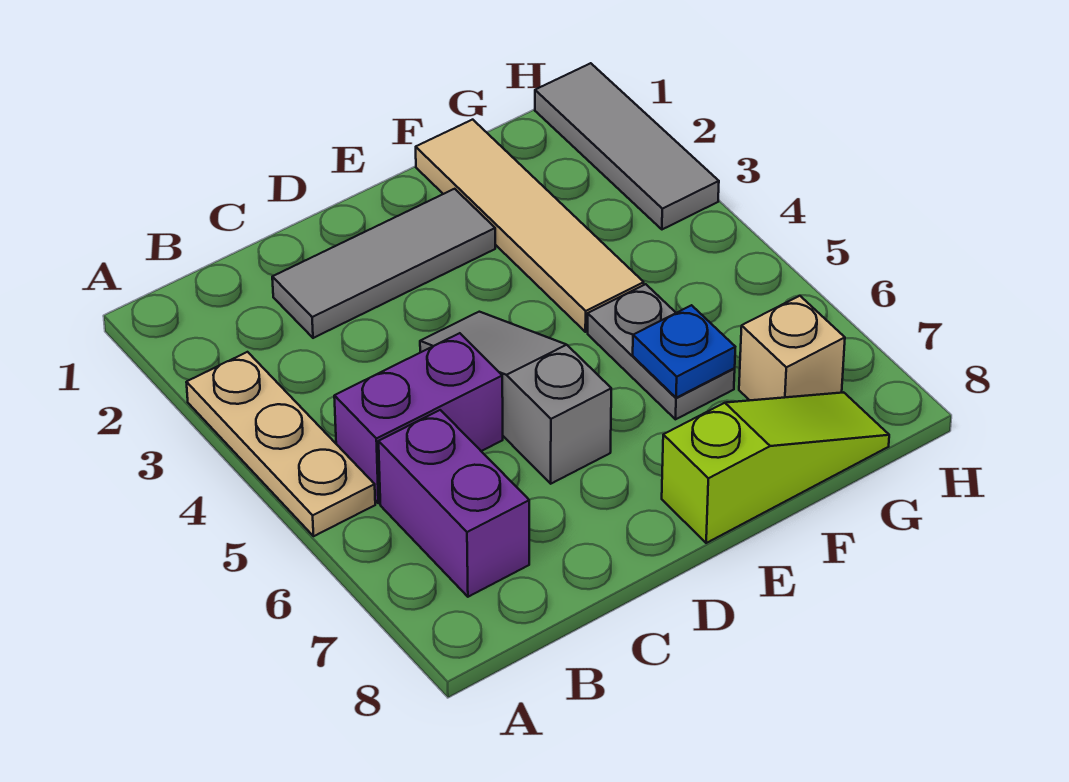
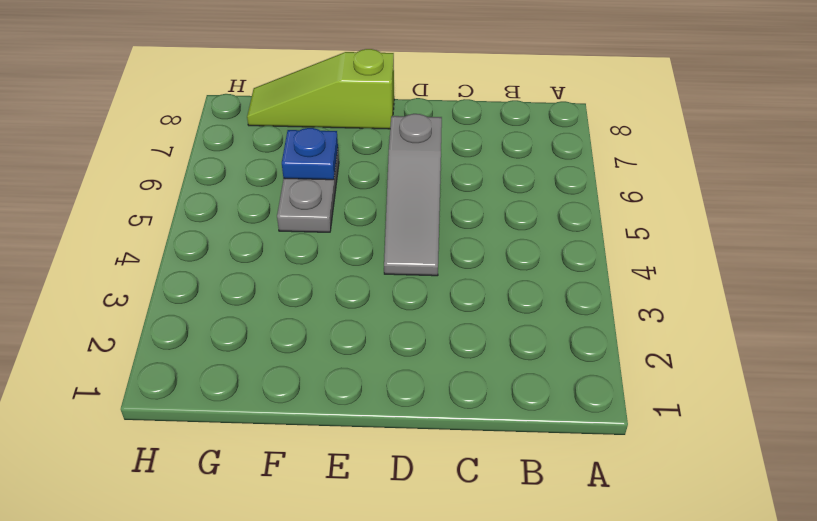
none -> tan plate A3:A5 level 1
none -> purple brick B5:C5 level 1

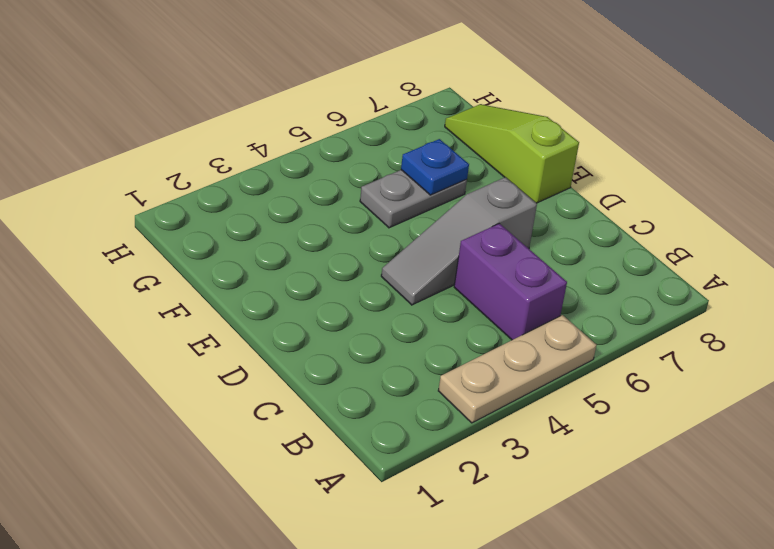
none -> purple brick B6:B7 level 1
none -> grey tile C2:E2 level 1

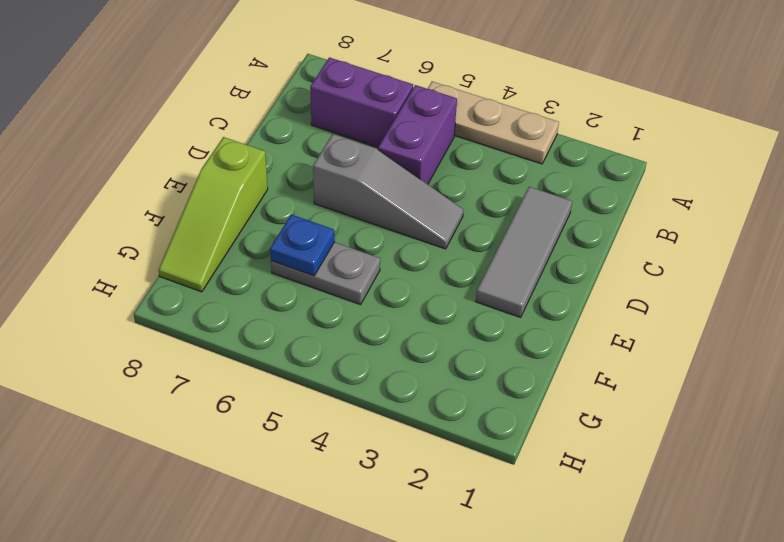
none -> tan tile F1:F4 level 1
none -> tan brick G7 level 1

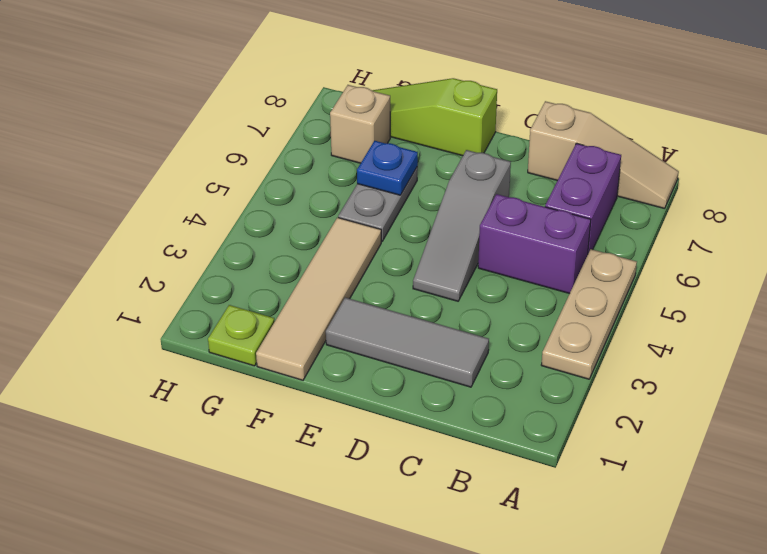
tan slope A8:C8 level 1 top C -> none
lime plate G1 level 1 -> none
none -> grey tile H1:H3 level 1

